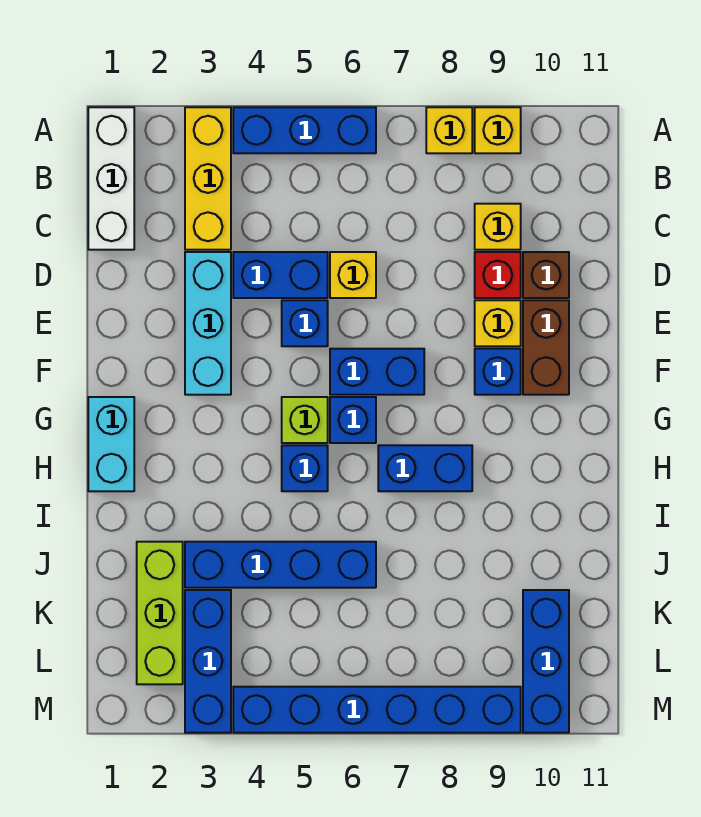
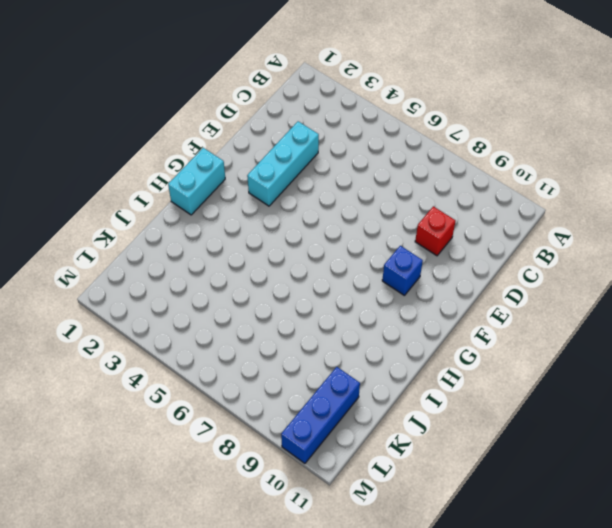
none -> white brick A1:C1 level 1
none -> yellow brick A3:C3 level 1
none -> blue brick A4:A6 level 1

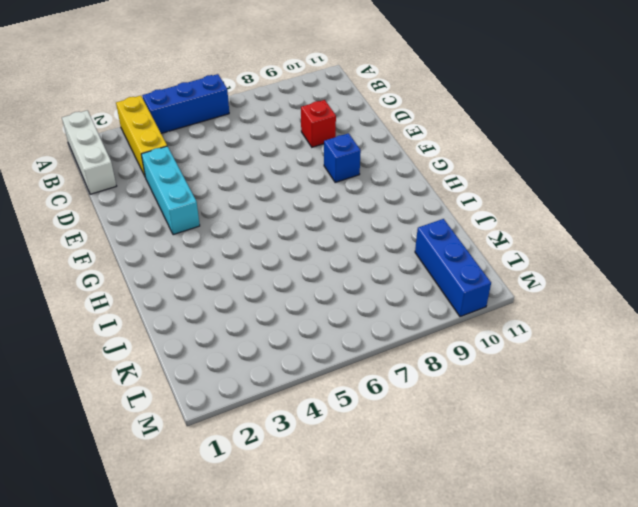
none -> yellow brick A8 level 1
none -> yellow brick A9 level 1
none -> yellow brick C9 level 1

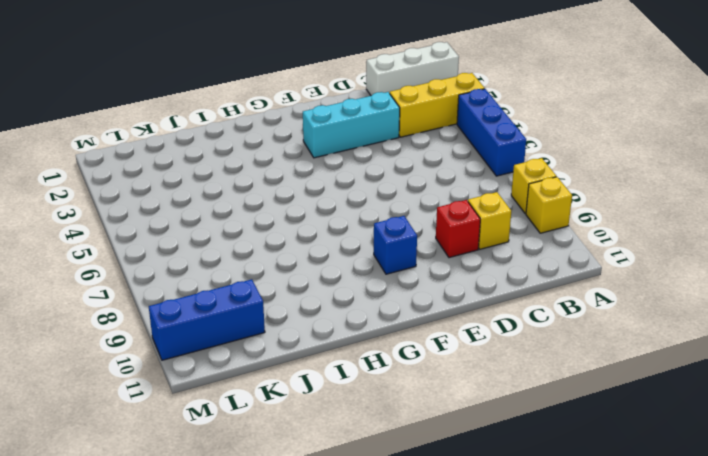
none -> blue brick D4:D5 level 1
none -> yellow brick D6 level 1
none -> brown brick D10 level 1

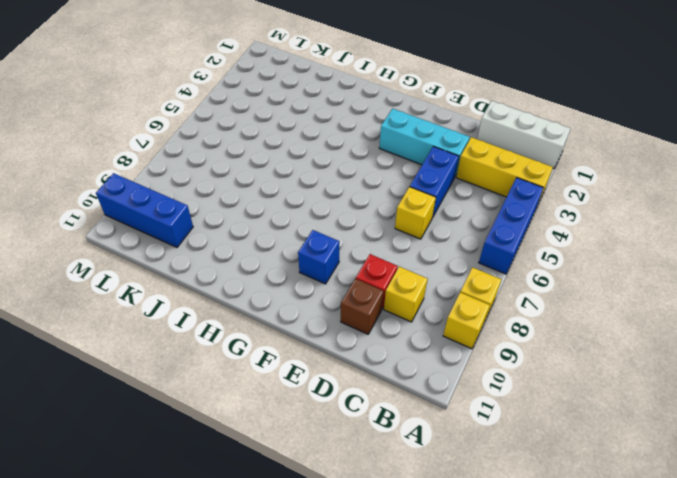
none -> blue brick E5 level 1
none -> yellow brick E9 level 1
none -> brown brick E10:F10 level 1

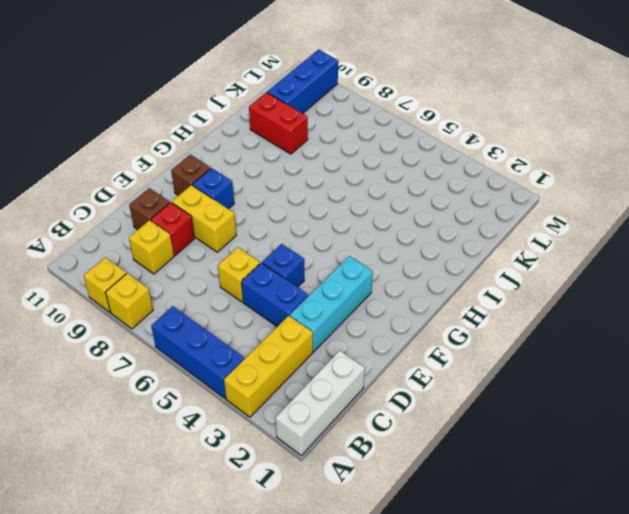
yellow brick E8:E9 level 1 -> yellow brick E9 level 1
brown brick F10 level 1 -> brown brick E10:F10 level 1
red brick J9:J10 level 1 -> none
none -> blue brick F6:F7 level 1
none -> cyan brick G1:H1 level 1
none -> lime brick G5 level 1

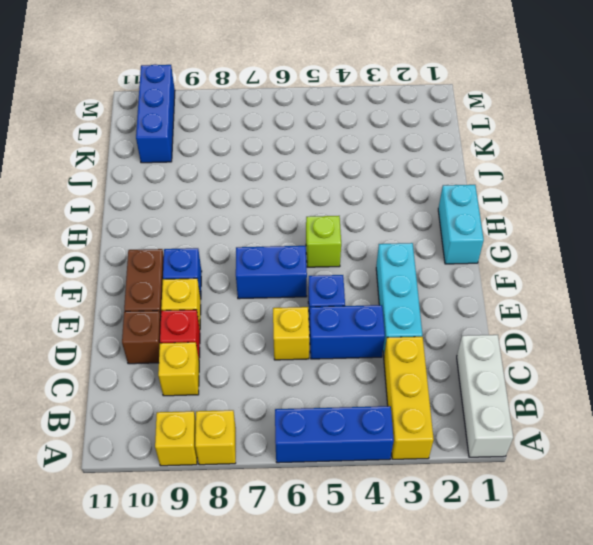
none -> blue brick G6 level 1
none -> blue brick H5 level 1
none -> blue brick H7:H8 level 1

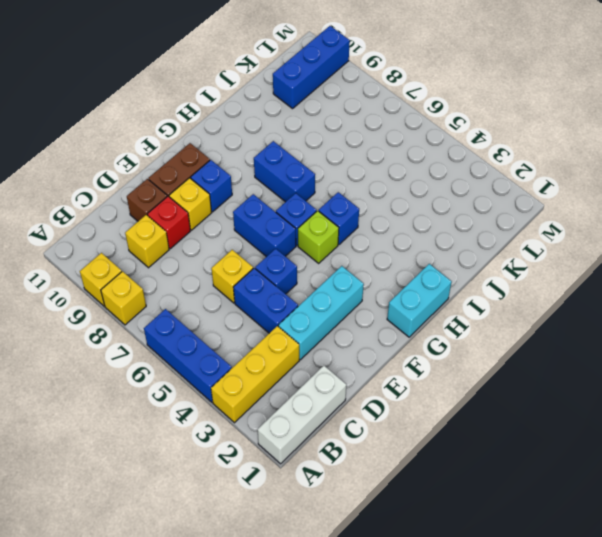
none -> lime brick J2:L2 level 1
none -> blue brick J3:J6 level 1
none -> blue brick K3:M3 level 1

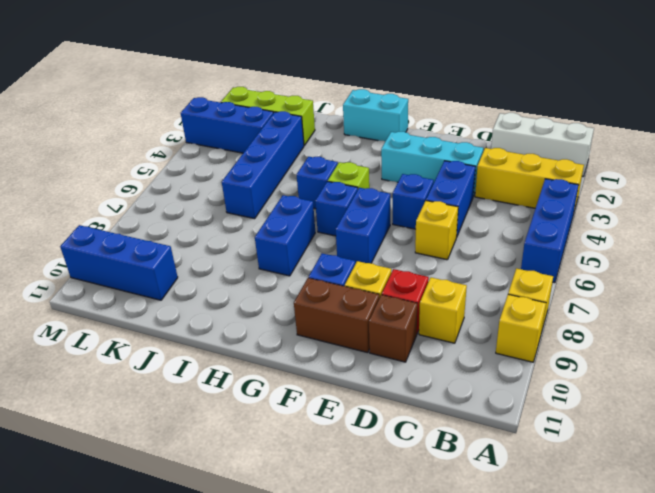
none -> blue brick M4:M9 level 1

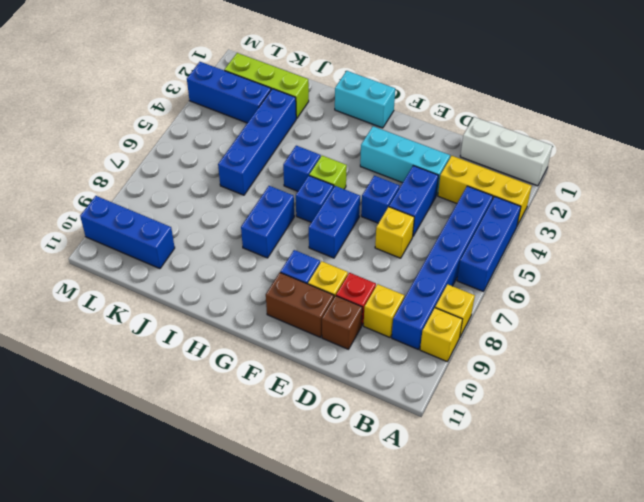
blue brick B4:B9 level 1 -> blue brick M4:M9 level 1

